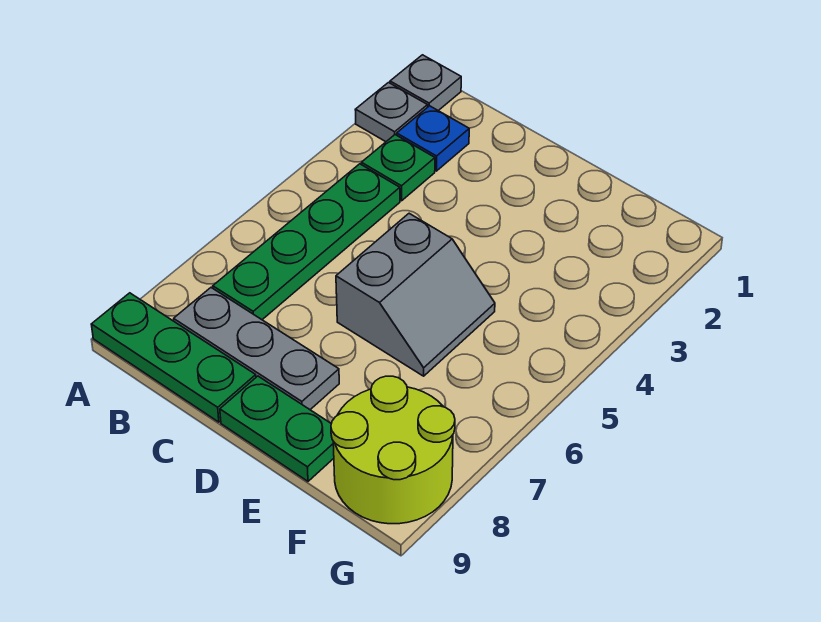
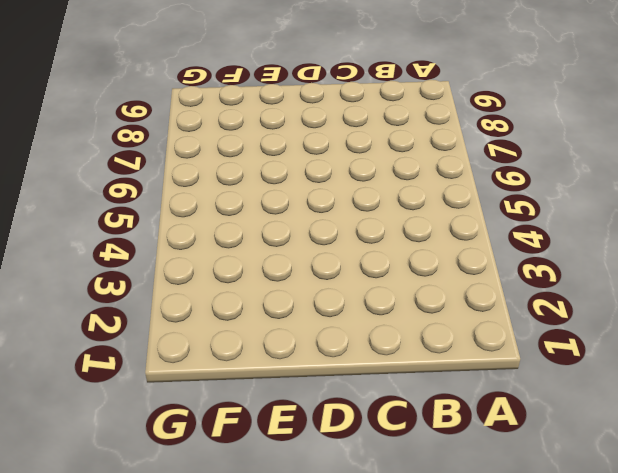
none -> grey plate A1 level 1
none -> grey plate A2 level 1

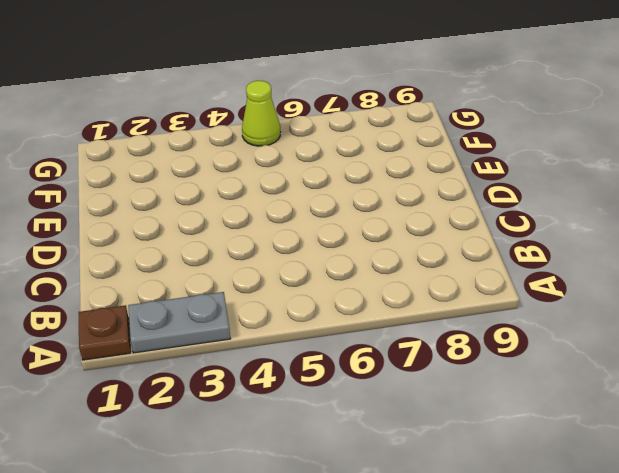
brown plate A1 level 1 -> grey plate A1 level 1
grey plate A2:A3 level 1 -> grey plate A2 level 1
lime cone G5 level 1 -> none
none -> green plate A9:C9 level 1
none -> blue plate B2 level 1

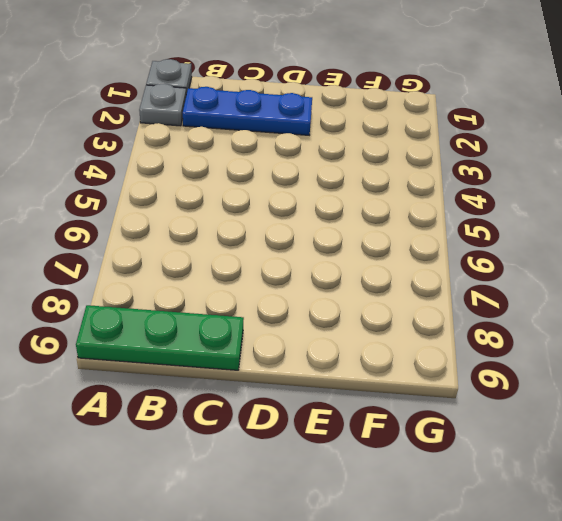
blue plate B2:D2 level 1 -> blue plate B2 level 1
none -> green plate B3 level 1
none -> green plate B4:B7 level 1

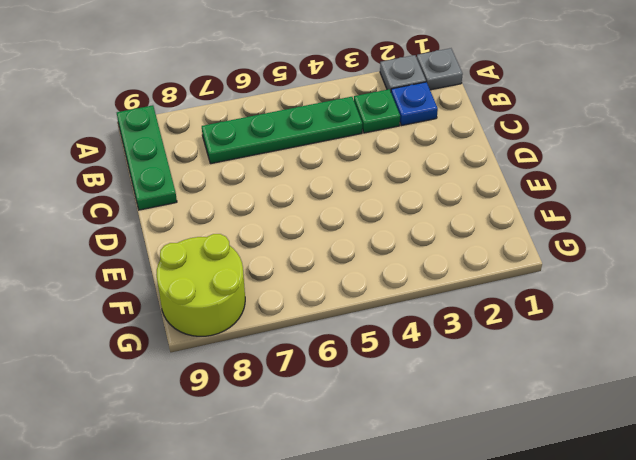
none -> grey plate B8:D8 level 1
none -> grey slope D5:E6 level 1 top D

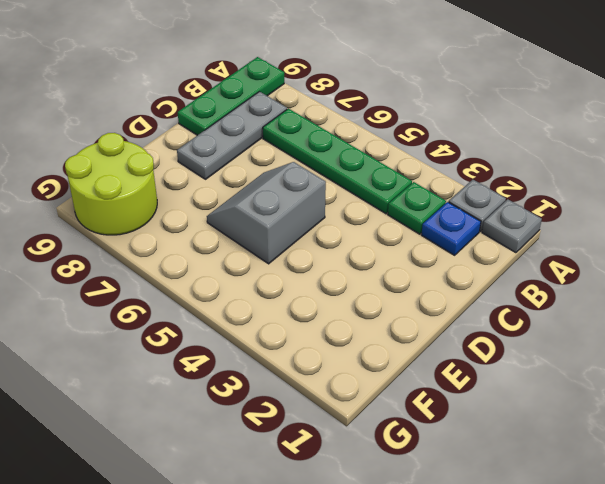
grey slope D5:E6 level 1 top 5 -> grey slope D5:E6 level 1 top D
none -> green plate D9:E9 level 1

